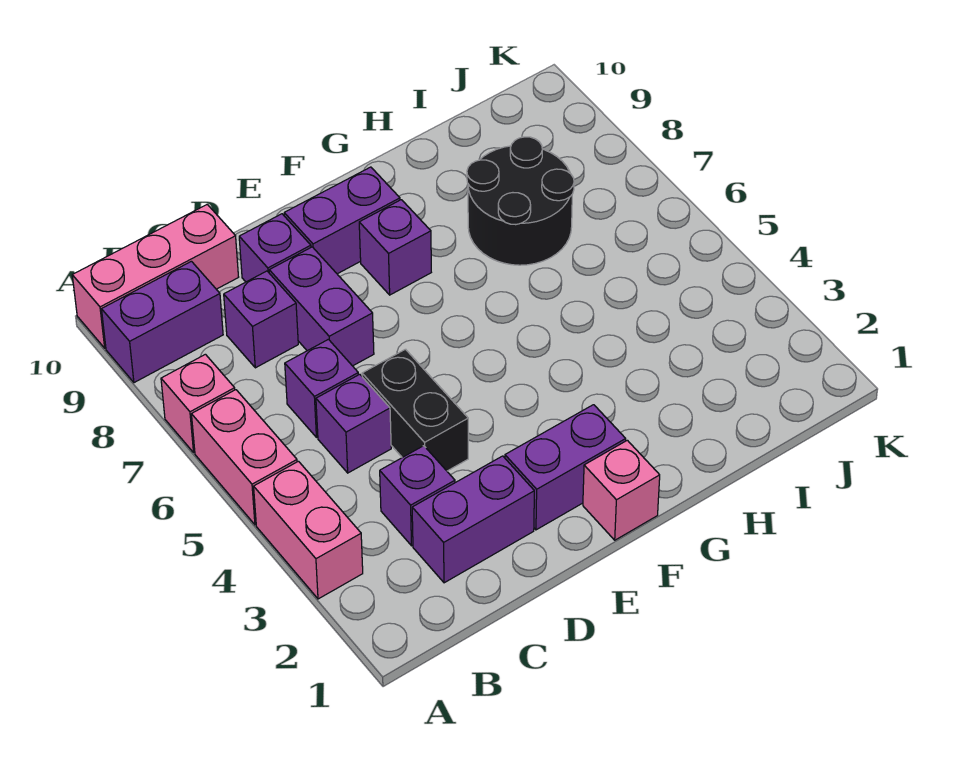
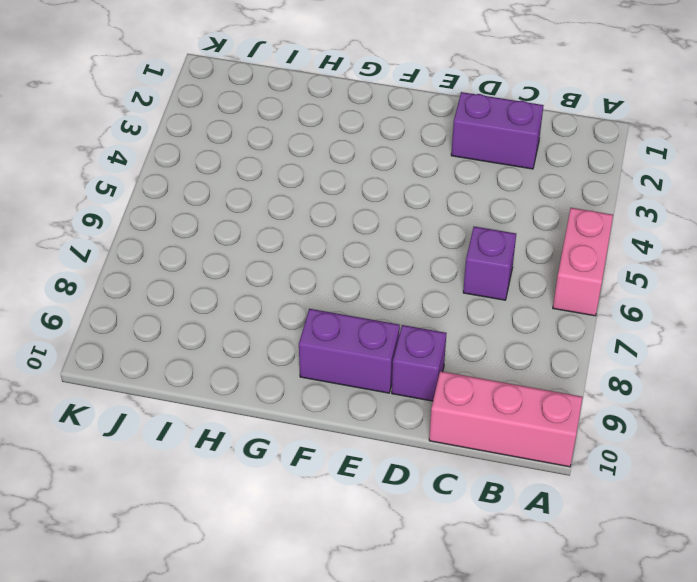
none -> pink brick A3:A4 level 1
none -> pink brick A7 level 1
none -> purple brick A9:B9 level 1

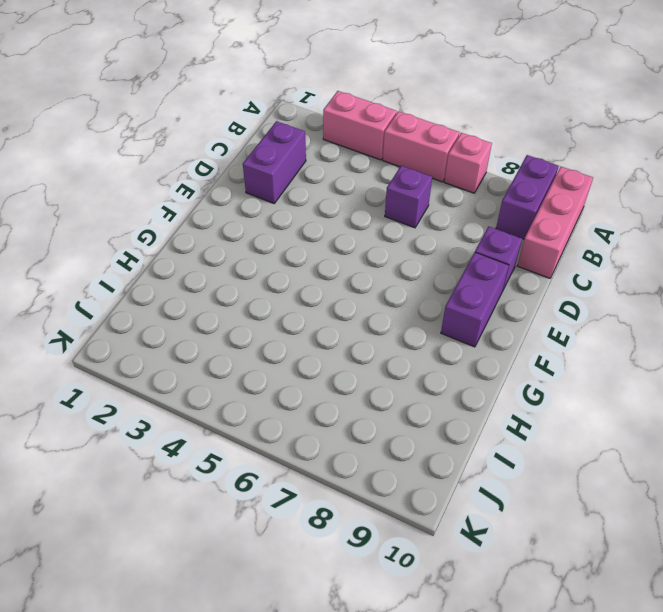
none -> purple brick C3 level 1
none -> purple brick C5 level 1
none -> purple brick C8 level 1

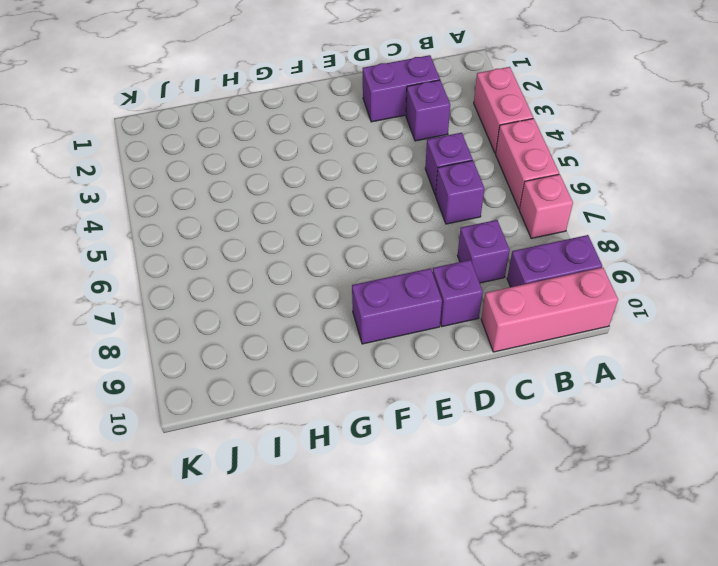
none -> black brick D4:D5 level 1
none -> purple brick D7:D8 level 1
none -> purple brick E2:F2 level 1

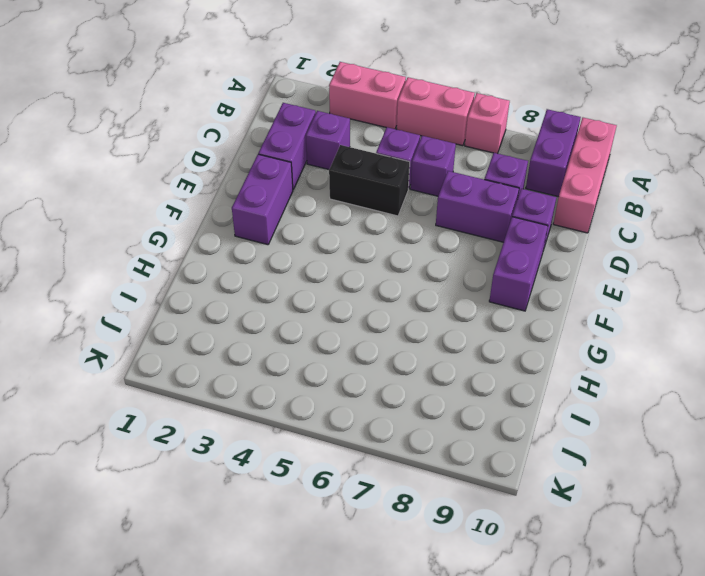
none -> pink brick F1 level 1
none -> purple brick F8 level 1
none -> black round brick H7:I8 level 1

